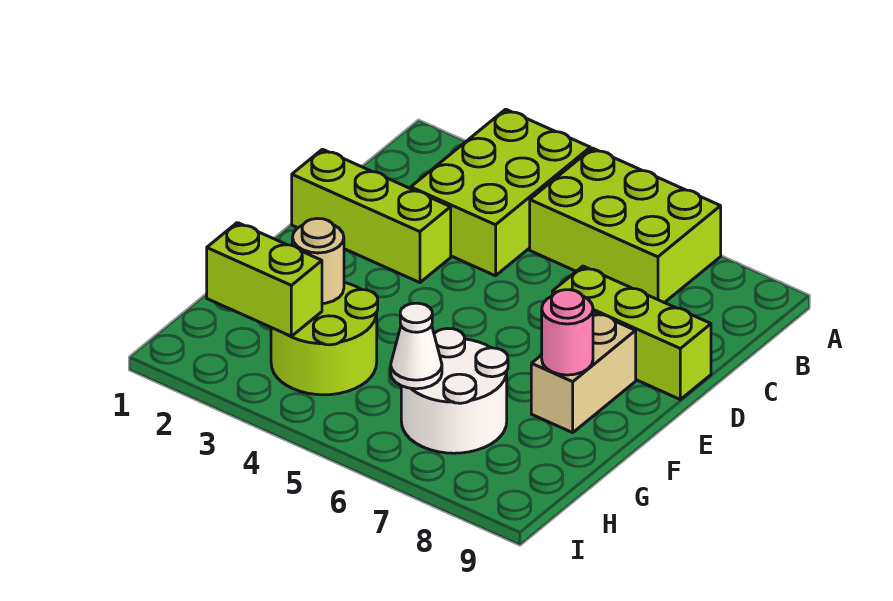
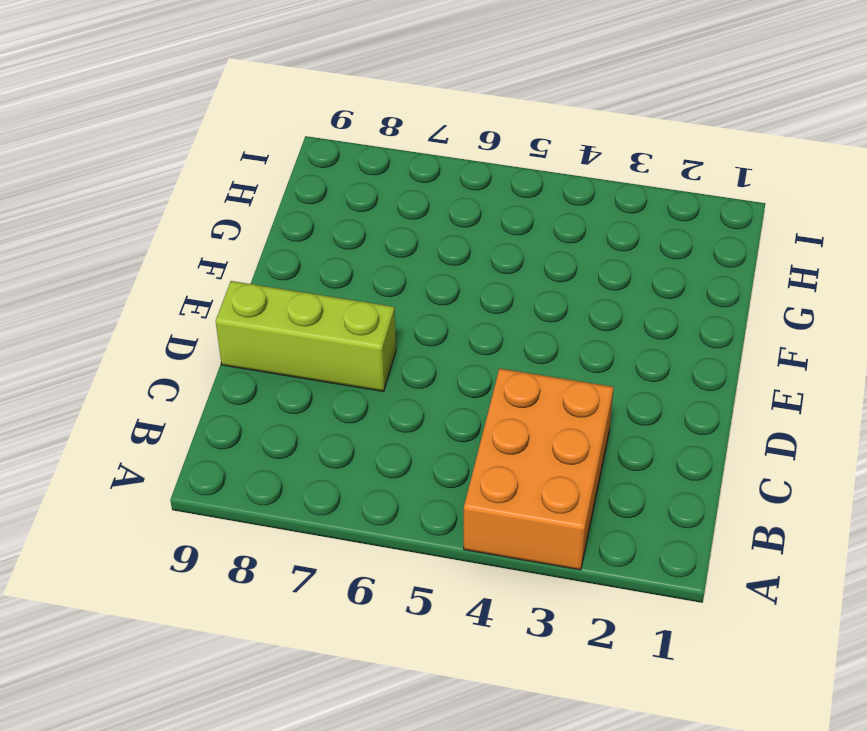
orange brick A3:C4 level 1 -> lime brick A3:C4 level 1
none -> lime brick A5:B7 level 1
none -> lime brick D1:D3 level 1

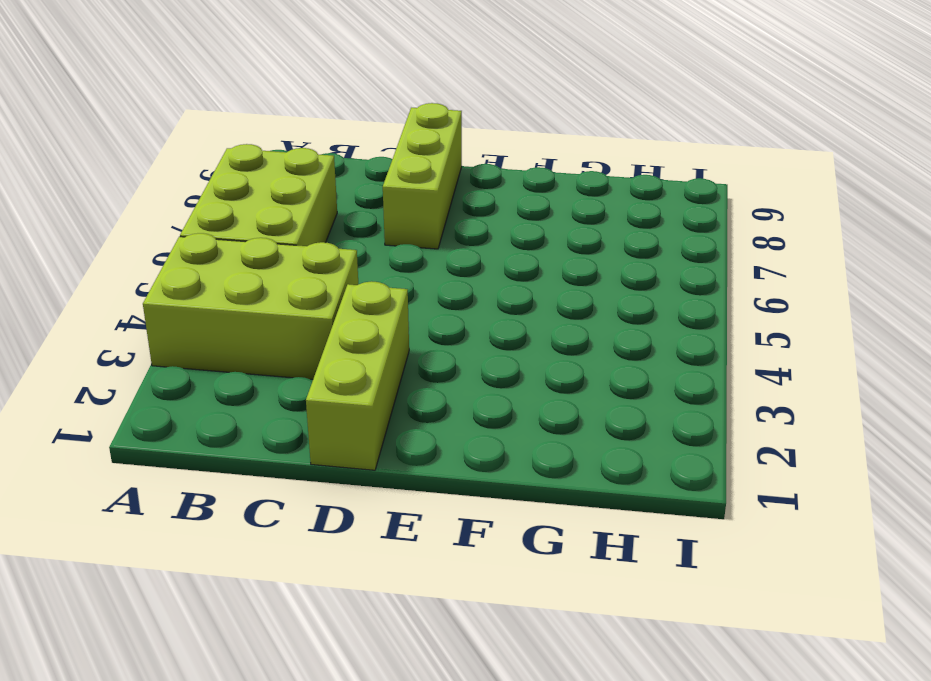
none -> tan brick E8:F8 level 1
none -> lime round brick G3:H4 level 1

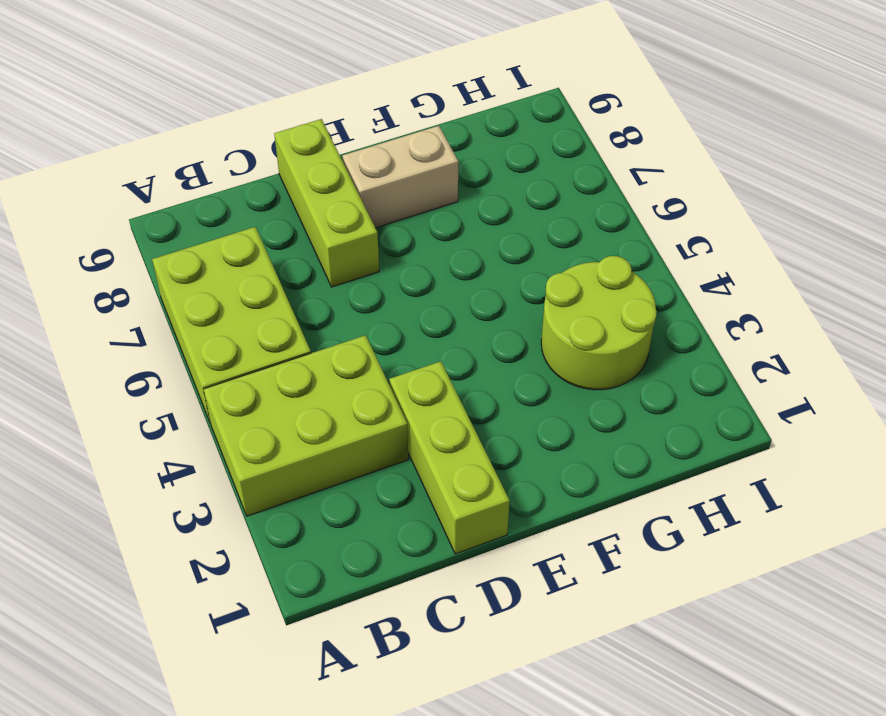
none -> white round brick G6:H7 level 1
none -> pink round brick F8 level 2

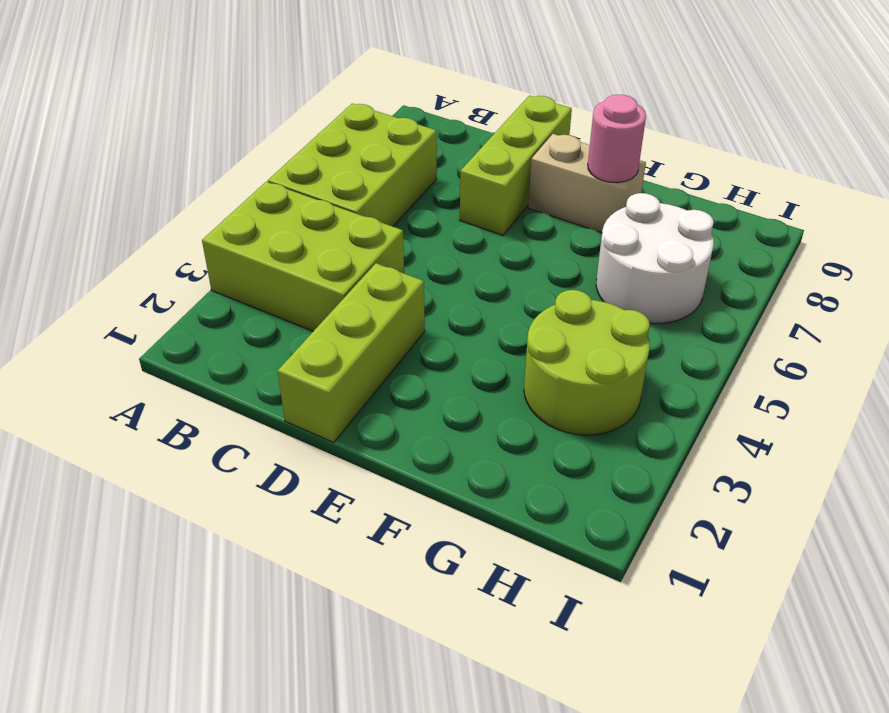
none -> tan round brick G3 level 2
none -> lime brick H2:H3 level 2

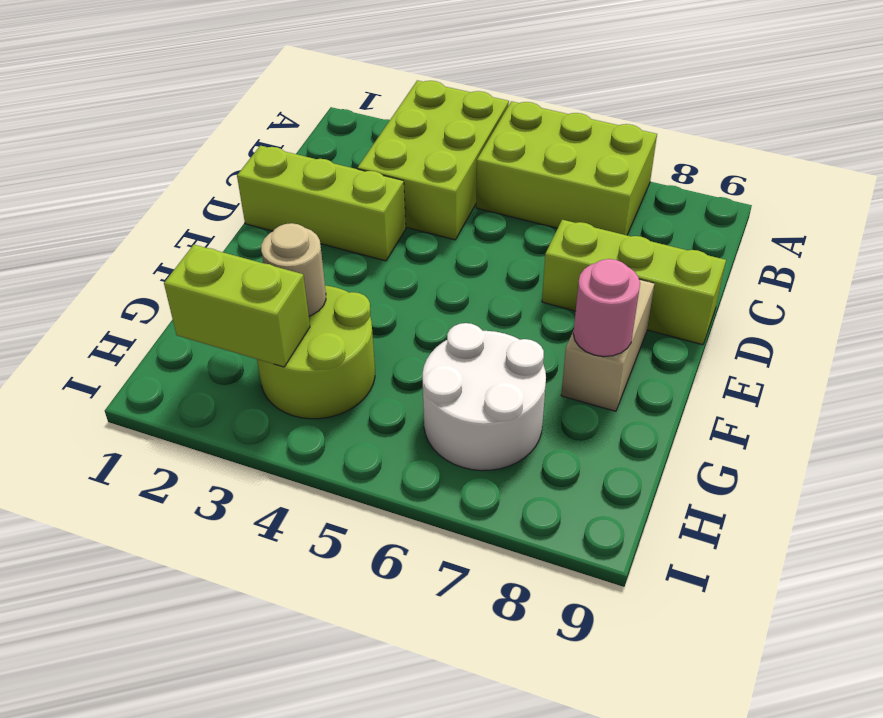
none -> white cone H6 level 2

